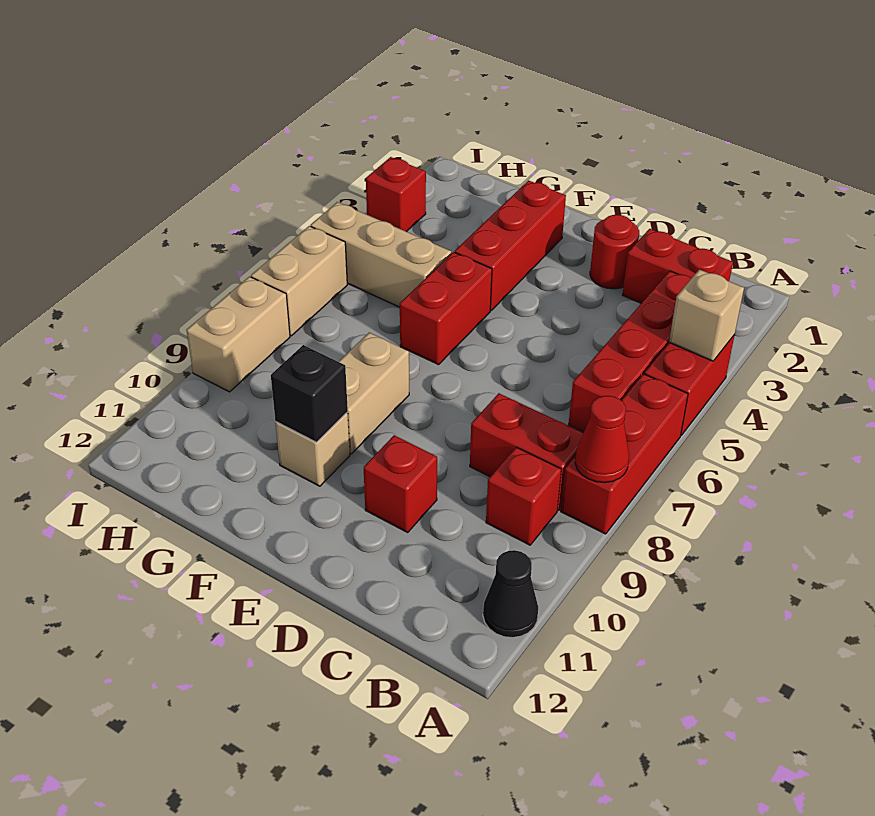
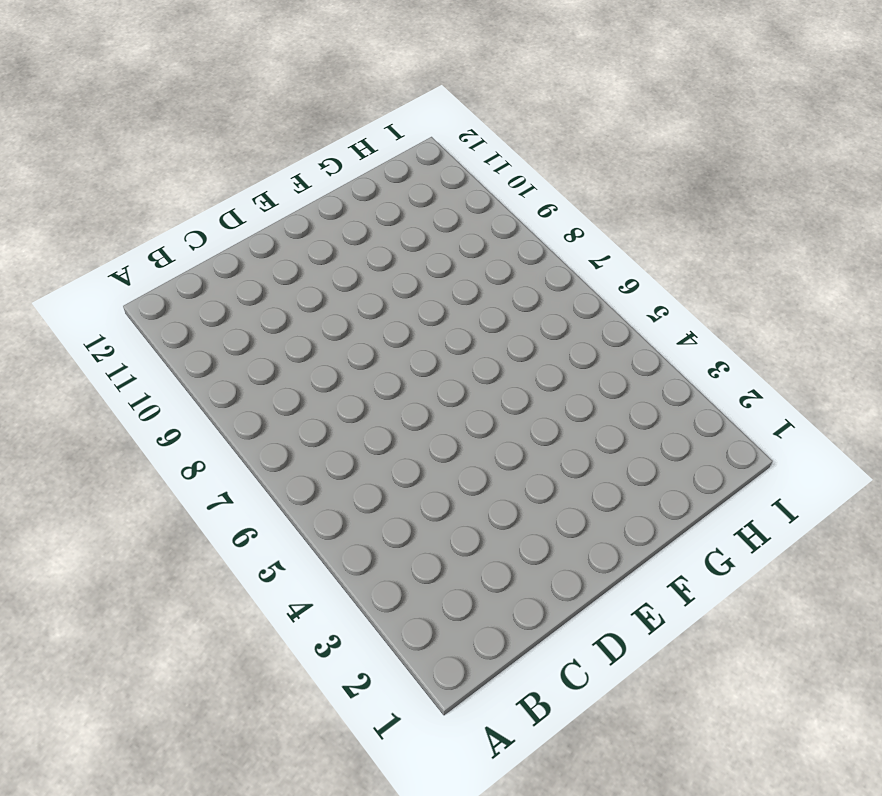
none -> red brick A4:A5 level 1
none -> red brick A6:A8 level 1
none -> black cone A11 level 1

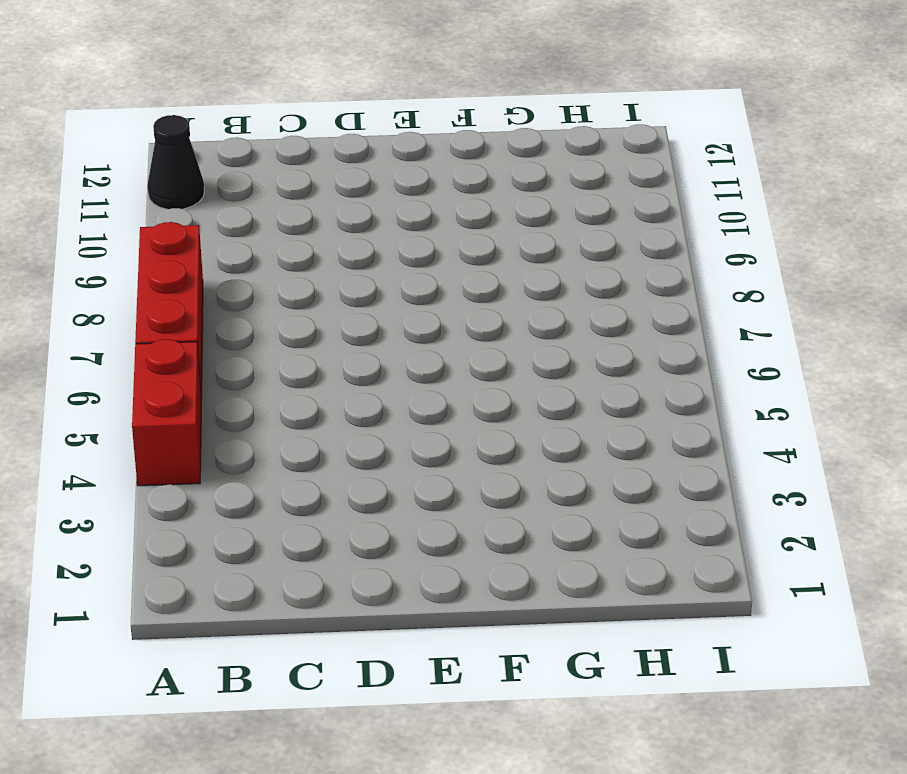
none -> red brick B2:C2 level 1
none -> red brick B3:B6 level 1
none -> red brick B8:C8 level 1

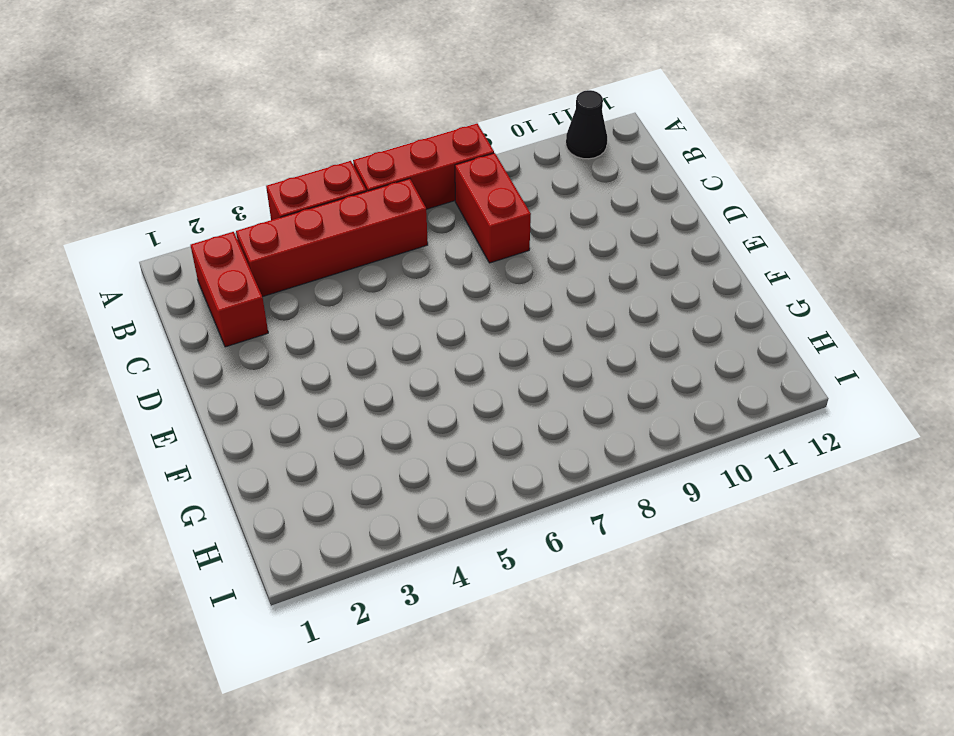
none -> red brick B9 level 1
none -> red round brick D2 level 1
none -> red brick D10 level 1

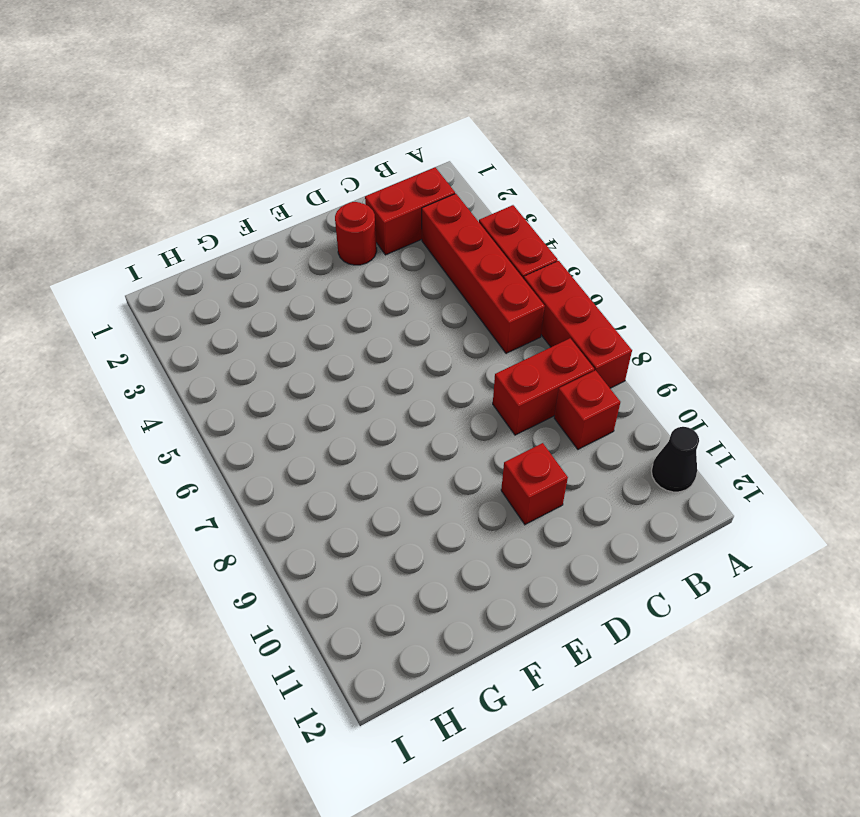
none -> red brick F2:F4 level 1
none -> red brick F5:F6 level 1
none -> tan brick F8:F9 level 1

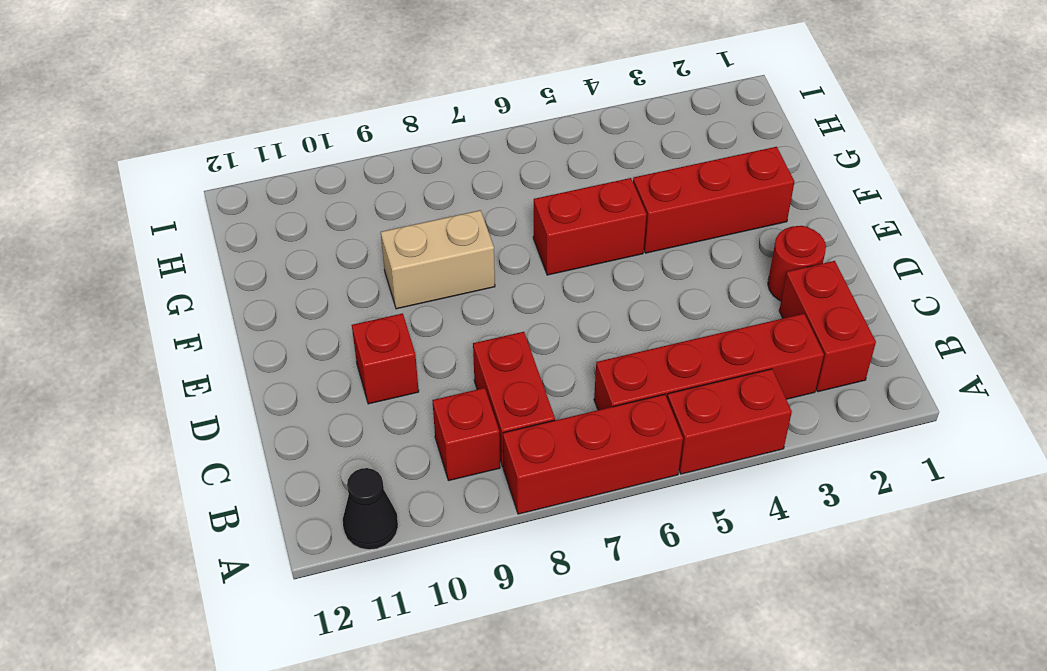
none -> tan brick F10 level 1
none -> tan brick G5:I5 level 1
none -> red brick I3 level 1

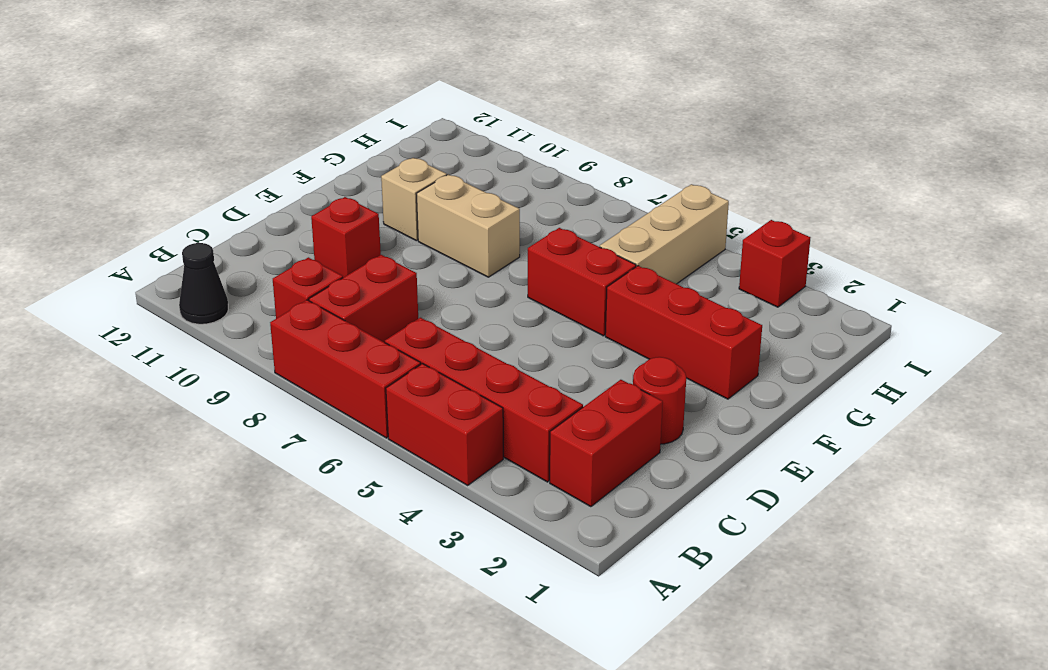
none -> tan brick I6:I7 level 1
none -> tan brick I8:I9 level 1
none -> tan brick A4 level 2

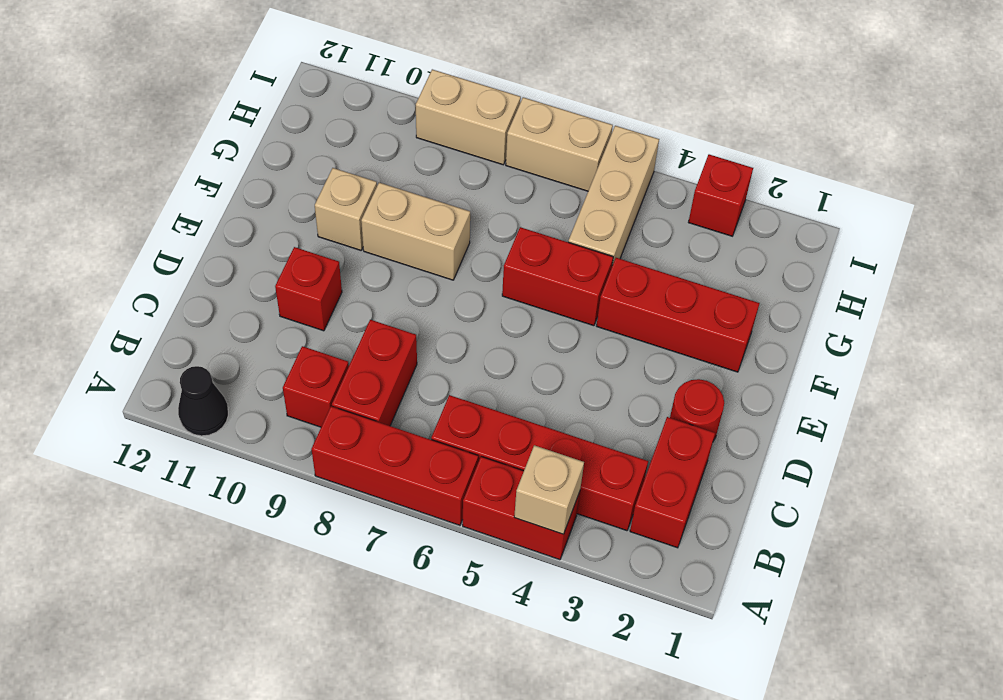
none -> red cone A8 level 2
none -> black brick F10 level 2

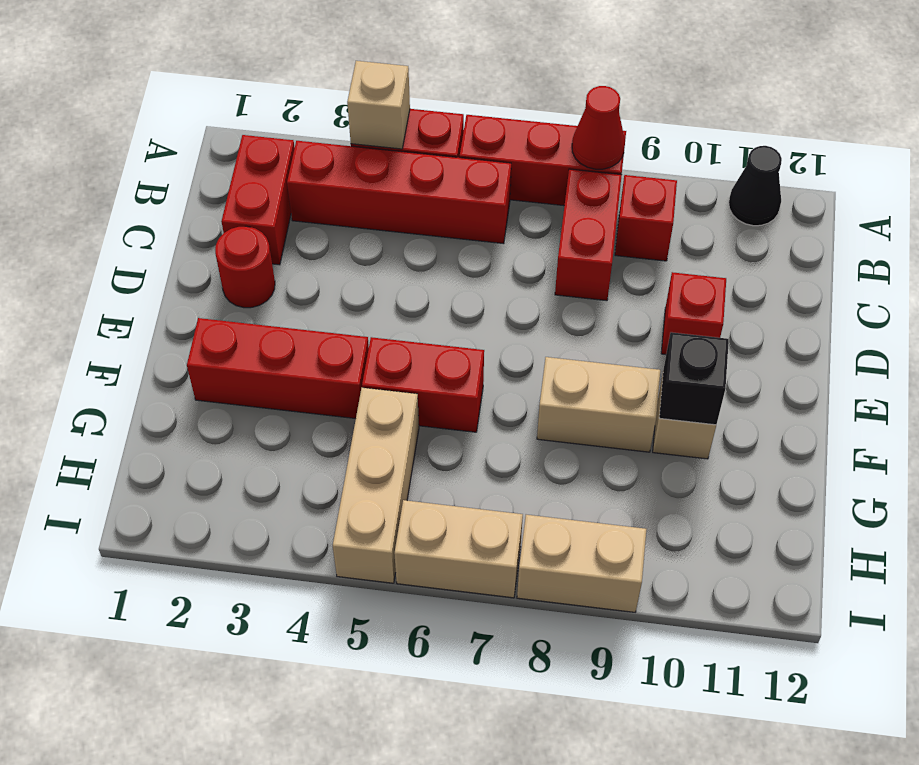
none -> red brick I3 level 1

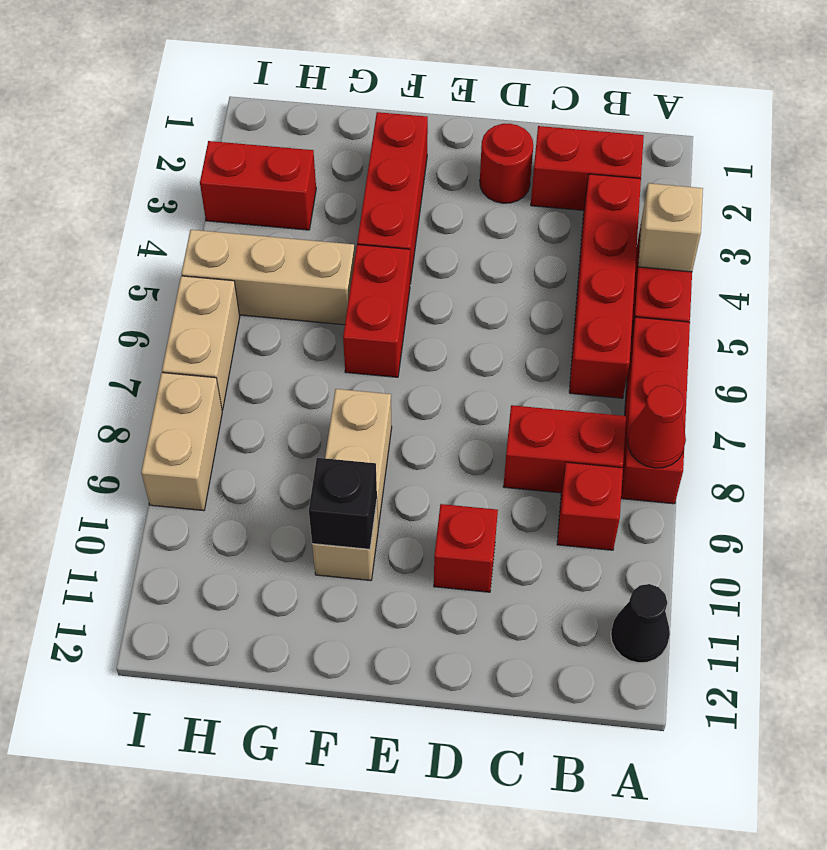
red brick H3:I3 level 1 -> red brick I3 level 1

